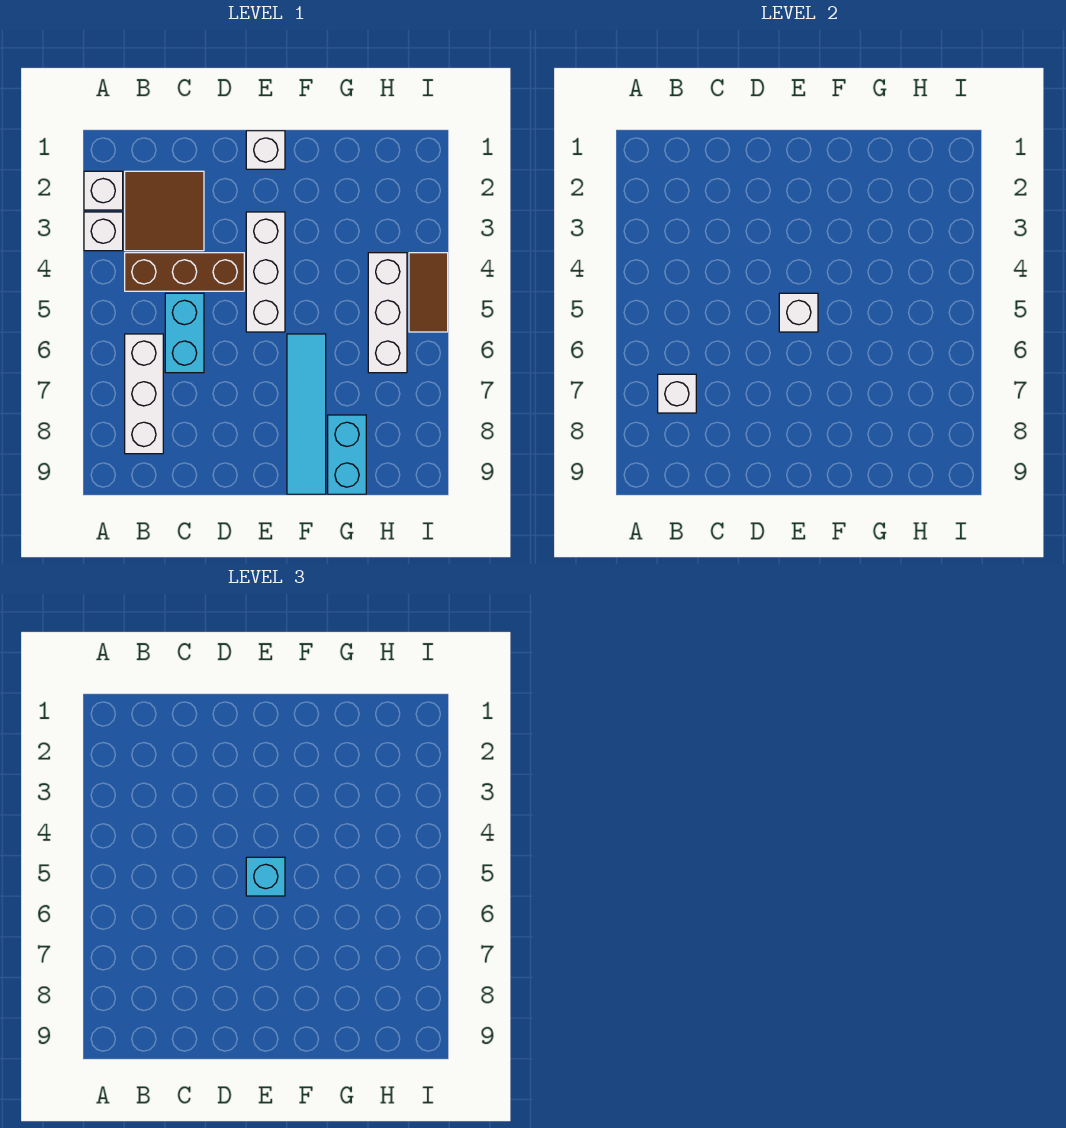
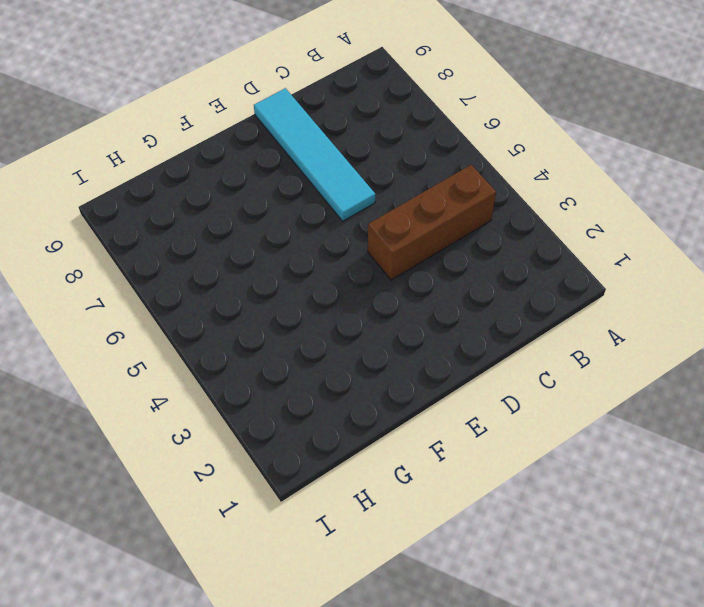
cyan tile D6:D9 level 1 -> cyan tile F6:F9 level 1
none -> white brick A2 level 1
none -> white brick A3 level 1
none -> brown tile B2:C3 level 1

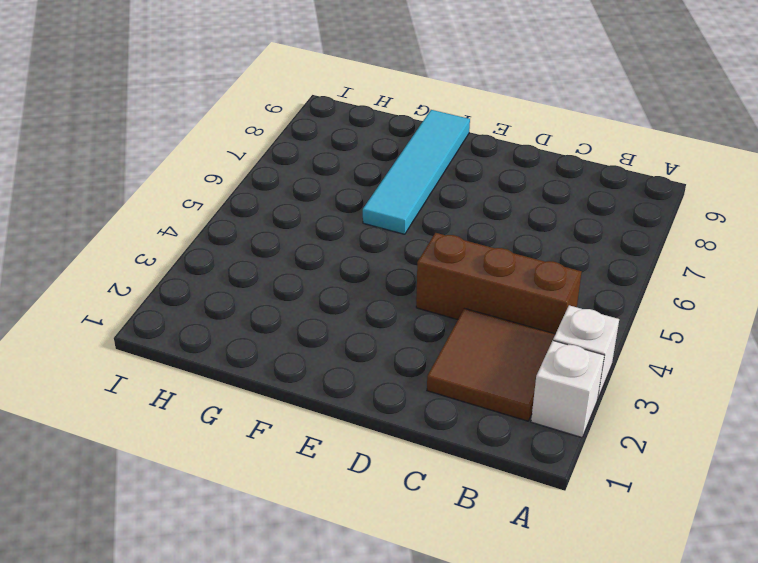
none -> white brick B6:B8 level 1
none -> cyan brick C5:C6 level 1
none -> white brick E1 level 1

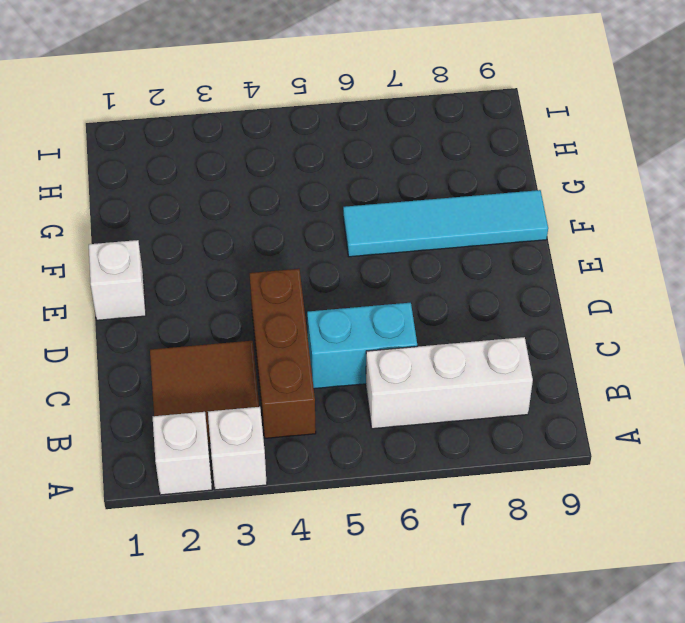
none -> white brick E3:E5 level 1
none -> cyan brick G8:G9 level 1
none -> white brick H4:H6 level 1

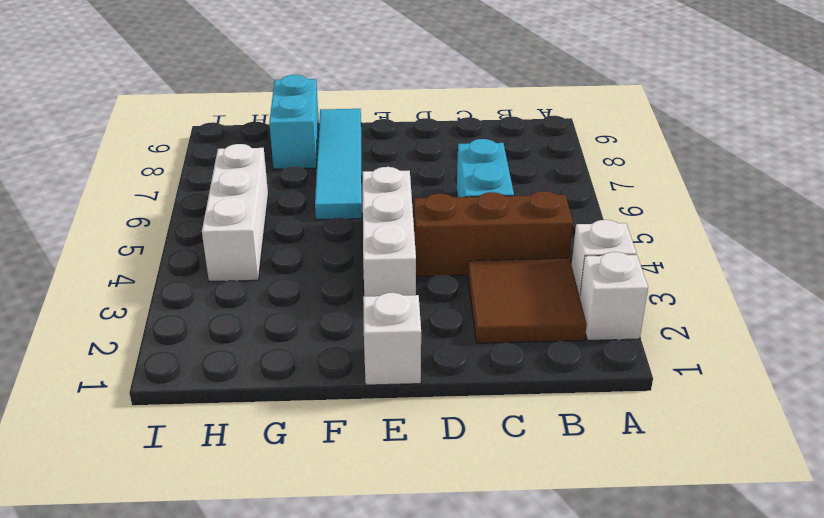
none -> white brick B6:B8 level 1
none -> brown tile I4:I5 level 1
none -> white brick B7 level 2

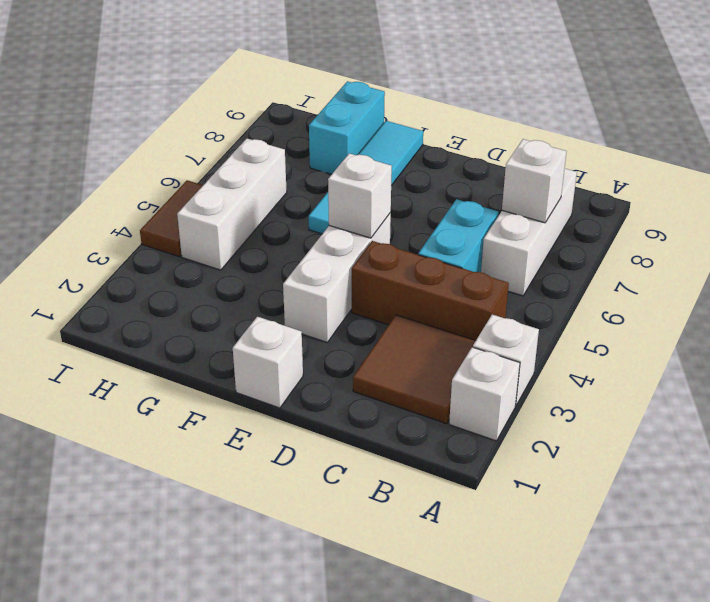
none -> cyan brick E5 level 3

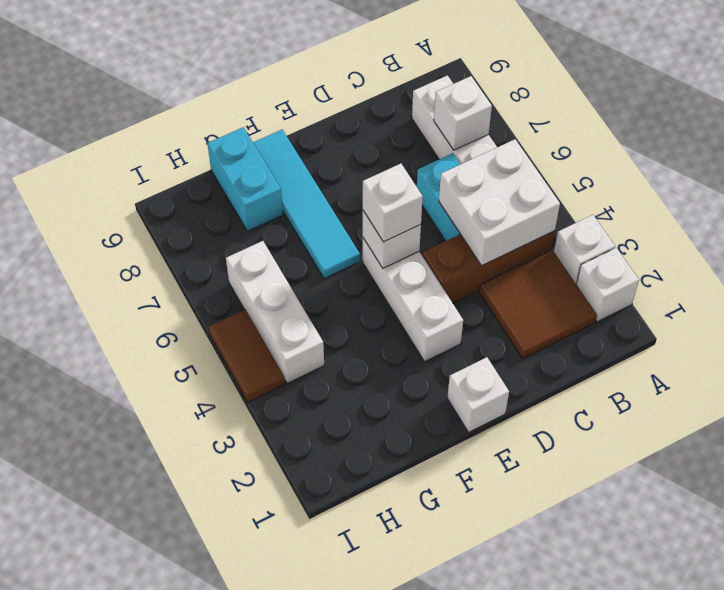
white brick B4:C5 level 2 -> none
white brick E5 level 3 -> cyan brick E5 level 3

